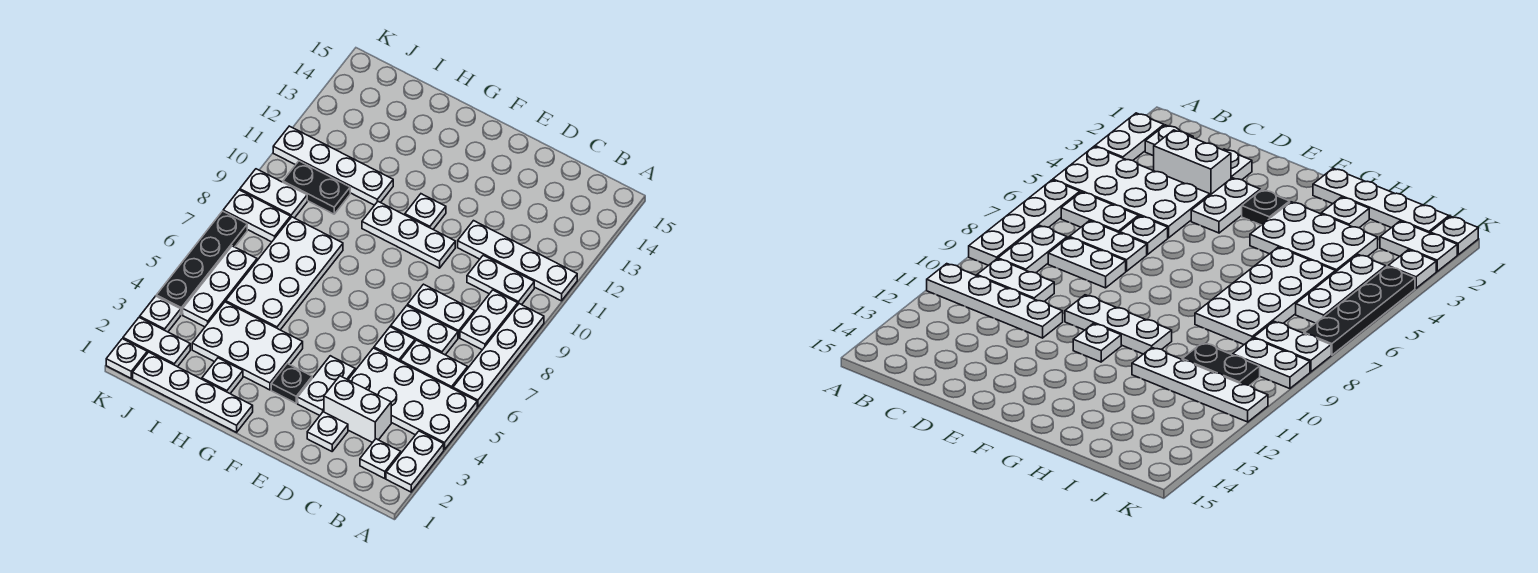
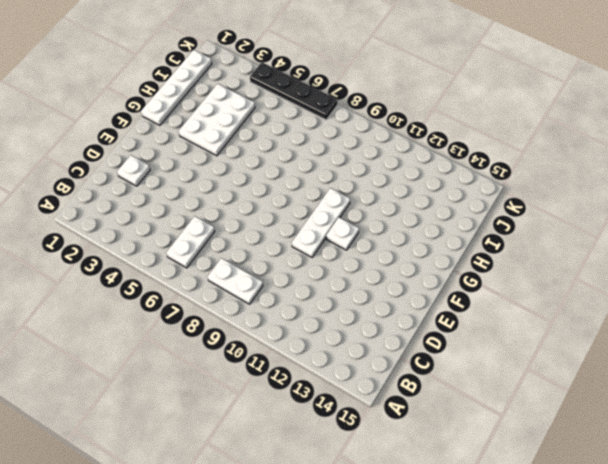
none -> white plate A2:A3 level 1
none -> white plate A4:D5 level 1
none -> white plate A6:A9 level 1
none -> white plate A11:D11 level 1

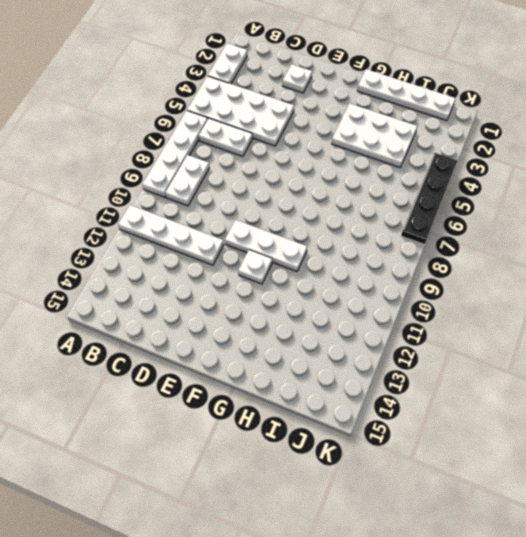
none -> white plate B2 level 1
none -> white plate B10:C10 level 1
none -> white brick C3:D3 level 1
none -> white plate C7:D7 level 1

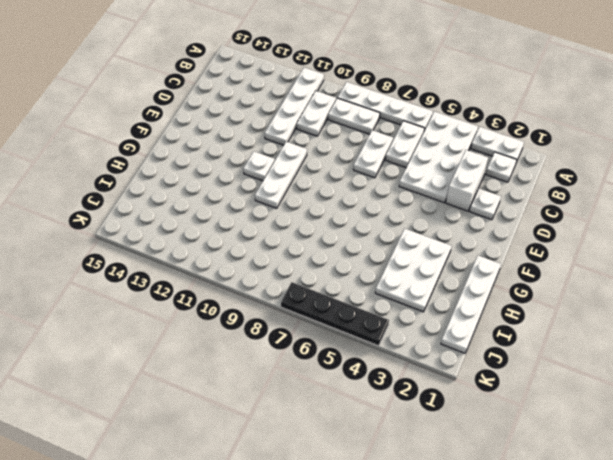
none -> white plate C8:D8 level 1
none -> white plate D6 level 1
none -> white plate E3:E4 level 1
none -> black plate F3 level 1

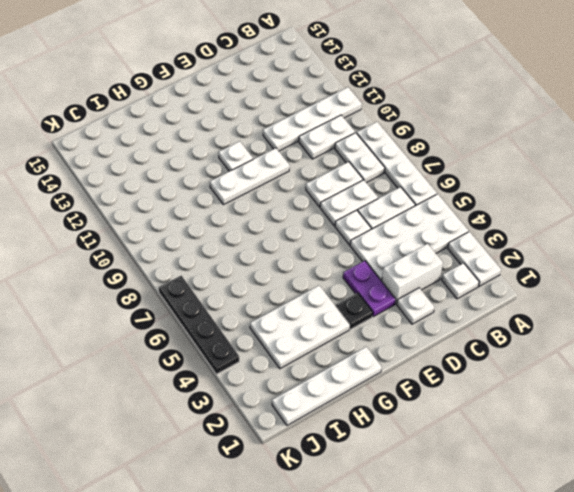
purple plate E3:E4 level 1 -> white plate E3:E4 level 1
none -> white plate H2 level 1
none -> white plate H5:I8 level 1
none -> white plate H11:K11 level 1
none -> black plate I10:J10 level 1

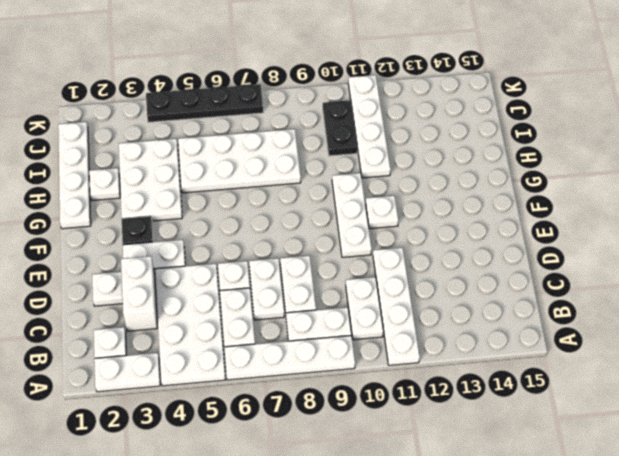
none -> white plate J2:K2 level 1
none -> white plate J4:J6 level 1
none -> white plate J8:K8 level 1
none -> white plate J9:K9 level 1

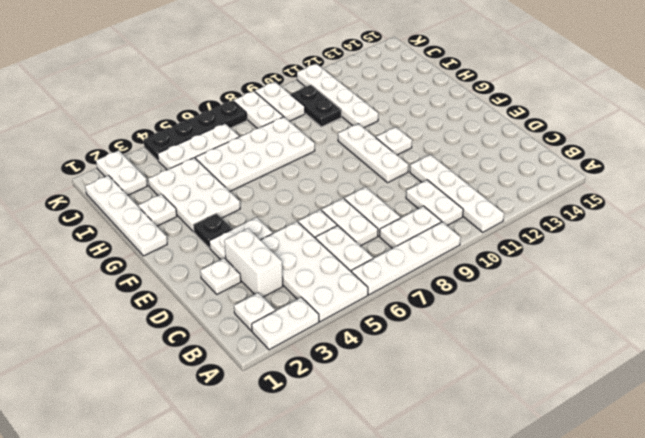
none -> white plate K1 level 1
none -> white plate K3 level 1

